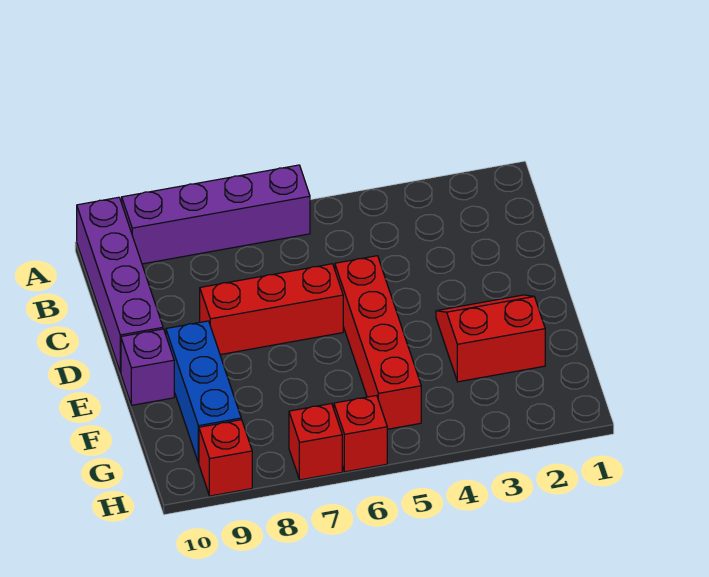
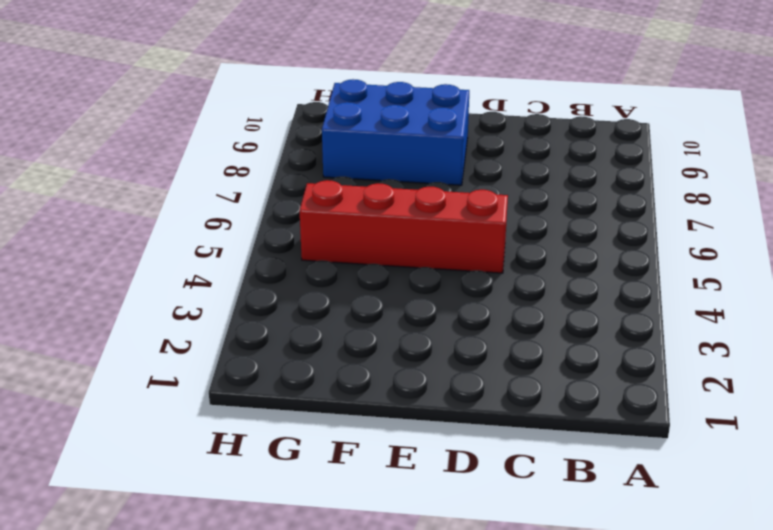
blue brick E8:G9 level 1 -> blue brick E9:G9 level 1
none -> purple brick A6:A9 level 1
none -> purple brick A10:D10 level 1

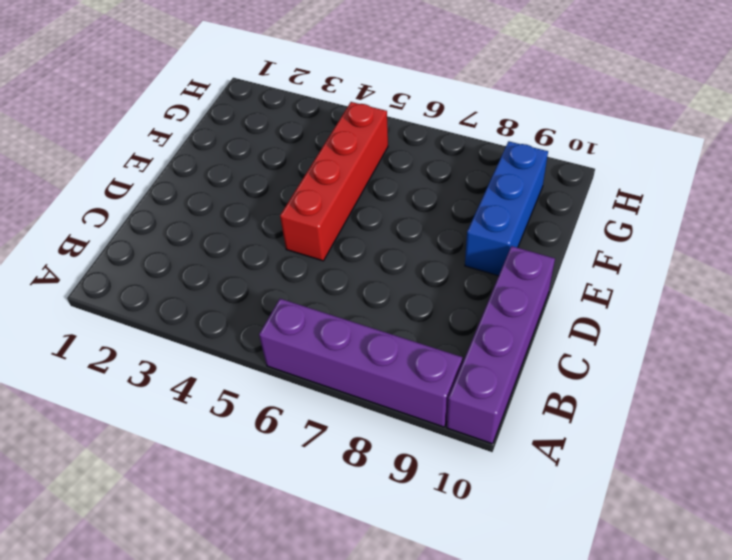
none -> red brick D6:D8 level 1
none -> red slope E2:F3 level 1 top F

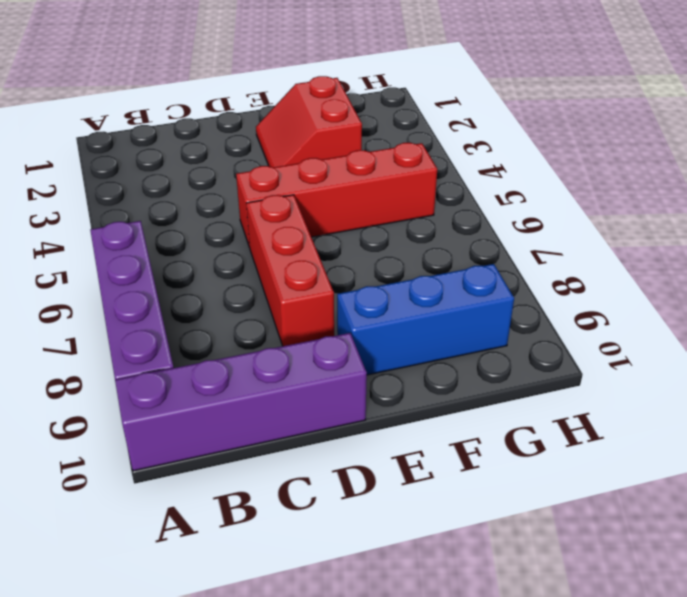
none -> purple brick E10 level 1
none -> red brick H6 level 1

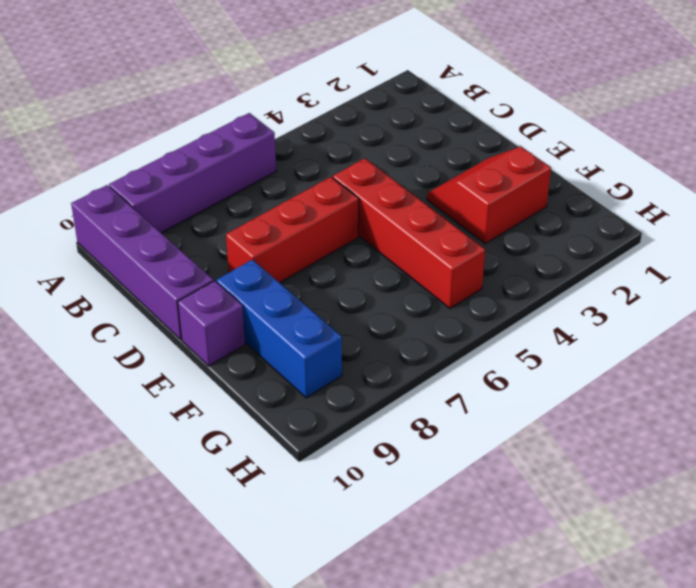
none -> red brick H6 level 1
none -> red brick H7 level 1

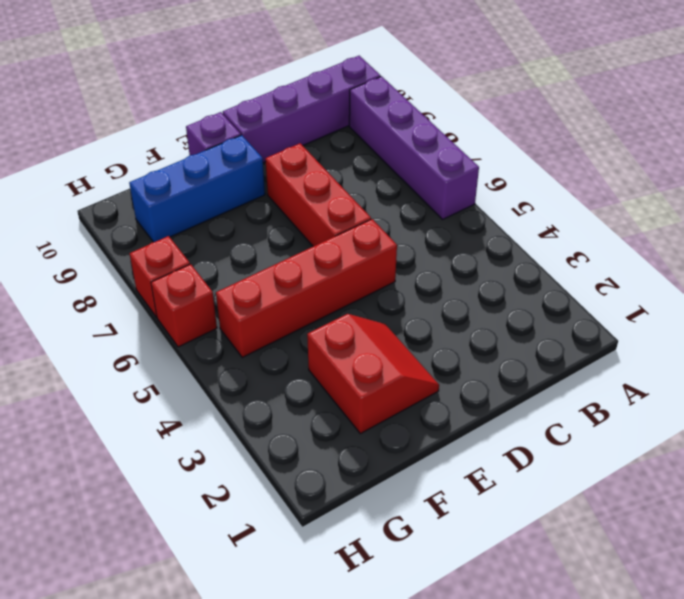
none -> red brick H9 level 1

